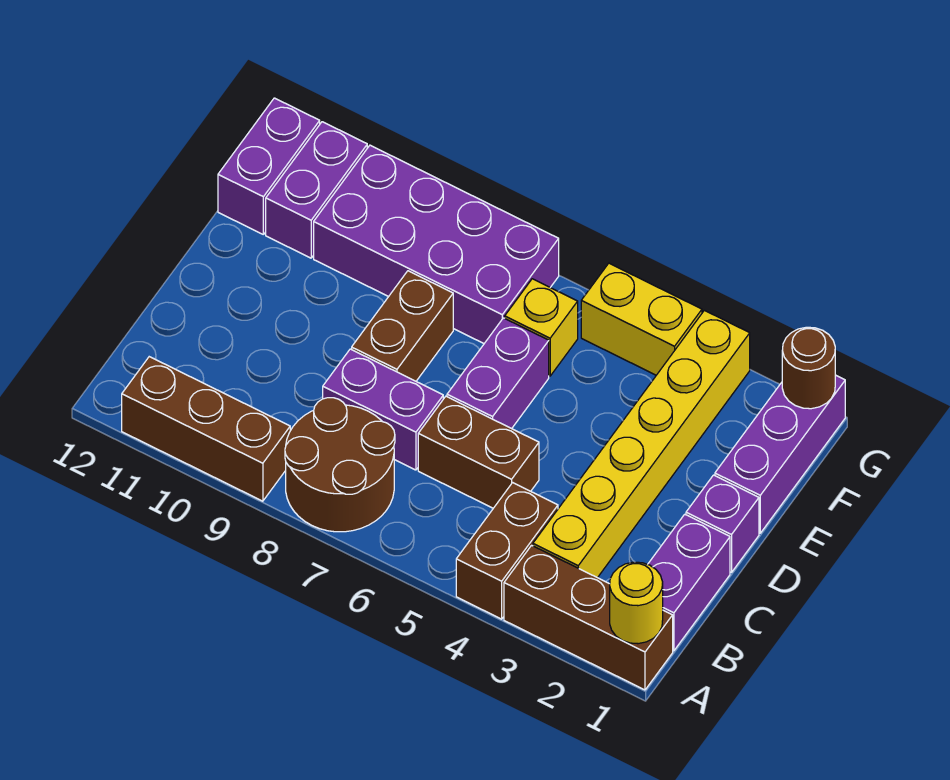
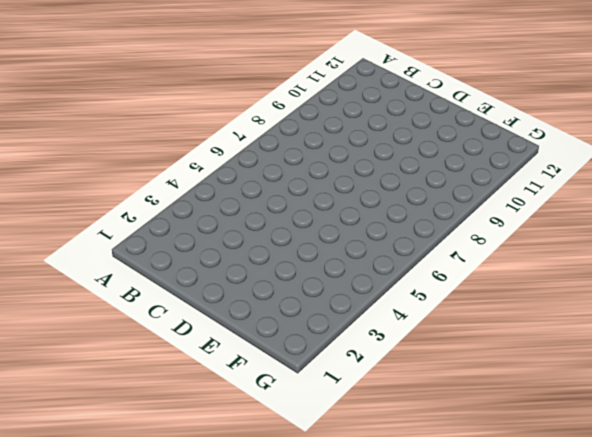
none -> brown brick A1:A3 level 1
none -> brown brick A4:B4 level 1
none -> brown round brick A7:B8 level 1

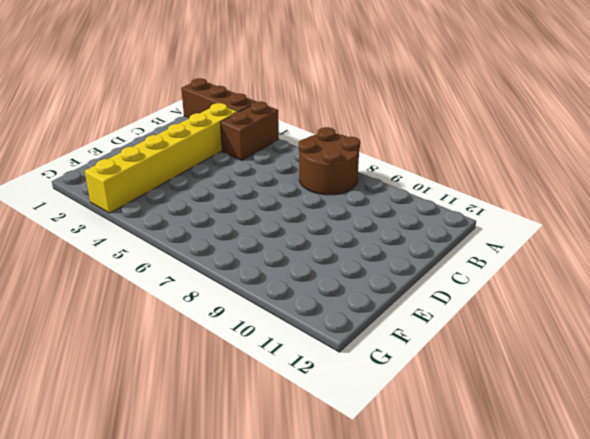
none -> brown brick A9:A11 level 1
none -> purple brick B1:C1 level 1
none -> brown brick C5:C6 level 1

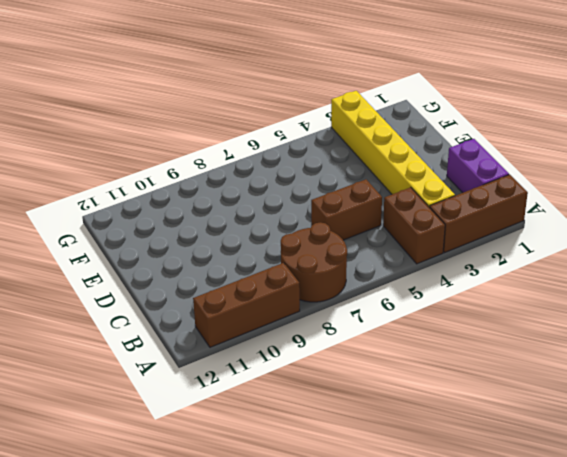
none -> purple brick C7:C8 level 1
none -> purple brick D1 level 1
none -> purple brick D6:E6 level 1

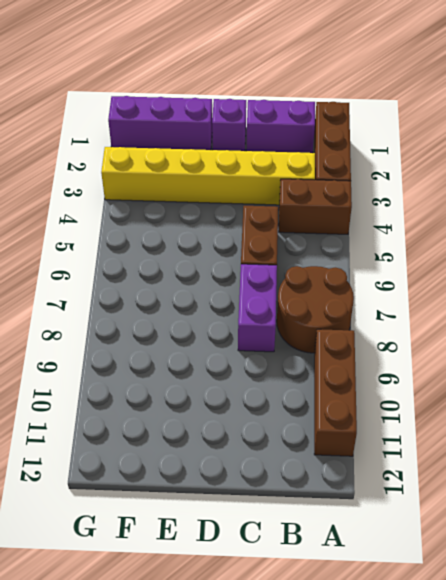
none -> purple brick D6:E6 level 1
none -> brown brick D8:E8 level 1
none -> yellow brick F6 level 1

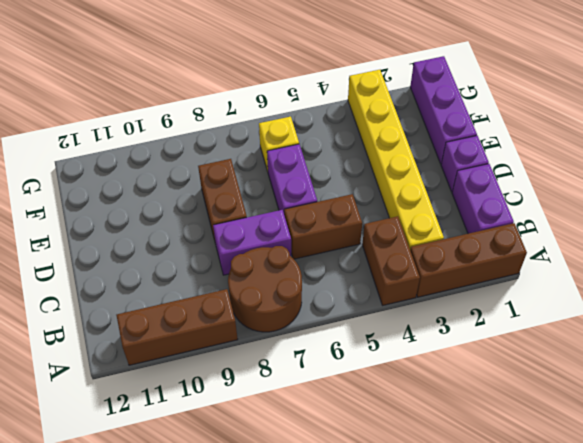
none -> purple brick F7:G10 level 1
none -> purple brick F11:G11 level 1
none -> purple brick F12:G12 level 1

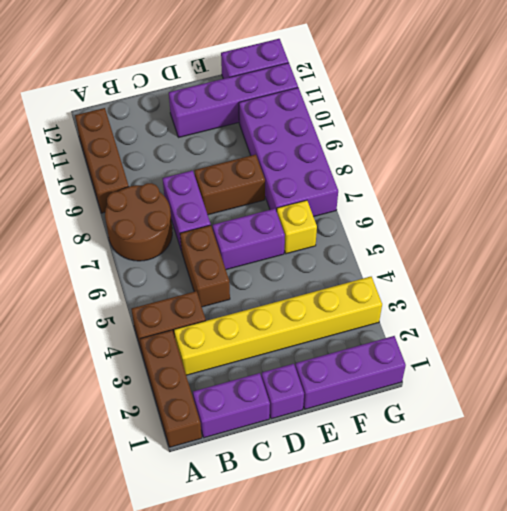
purple brick D11:G11 level 1 -> purple brick F11:G11 level 1
none -> yellow brick G4:G5 level 1
none -> yellow round brick A1 level 2
none -> brown round brick G1 level 2

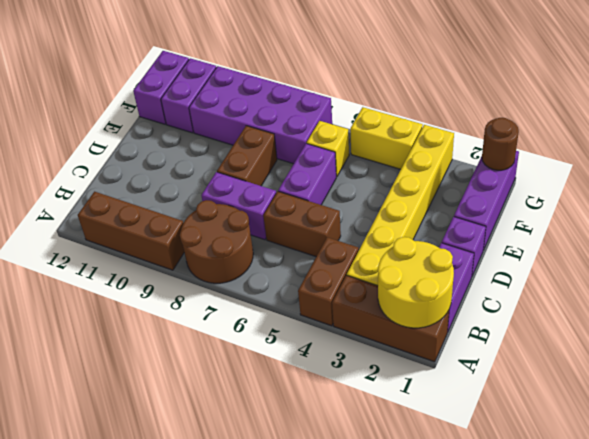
yellow round brick A1:B2 level 2 -> yellow round brick A1 level 2

